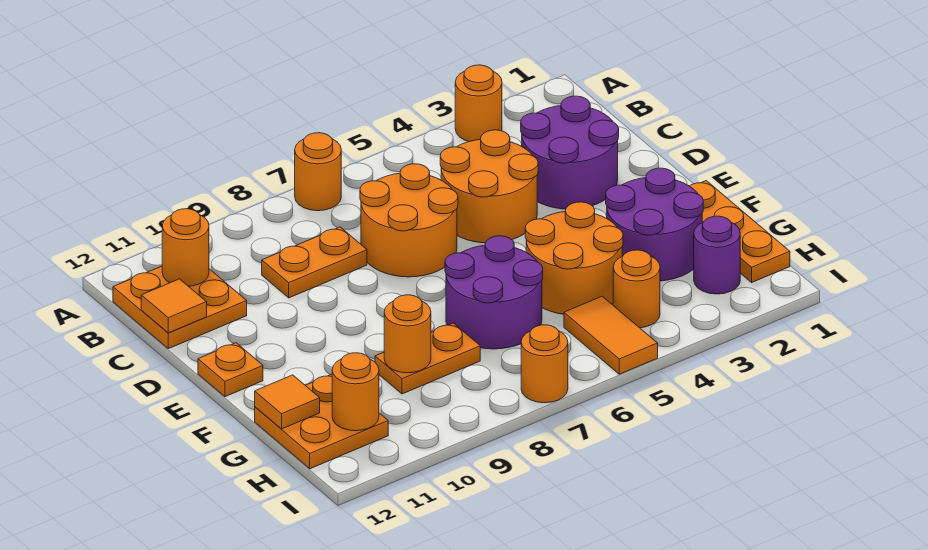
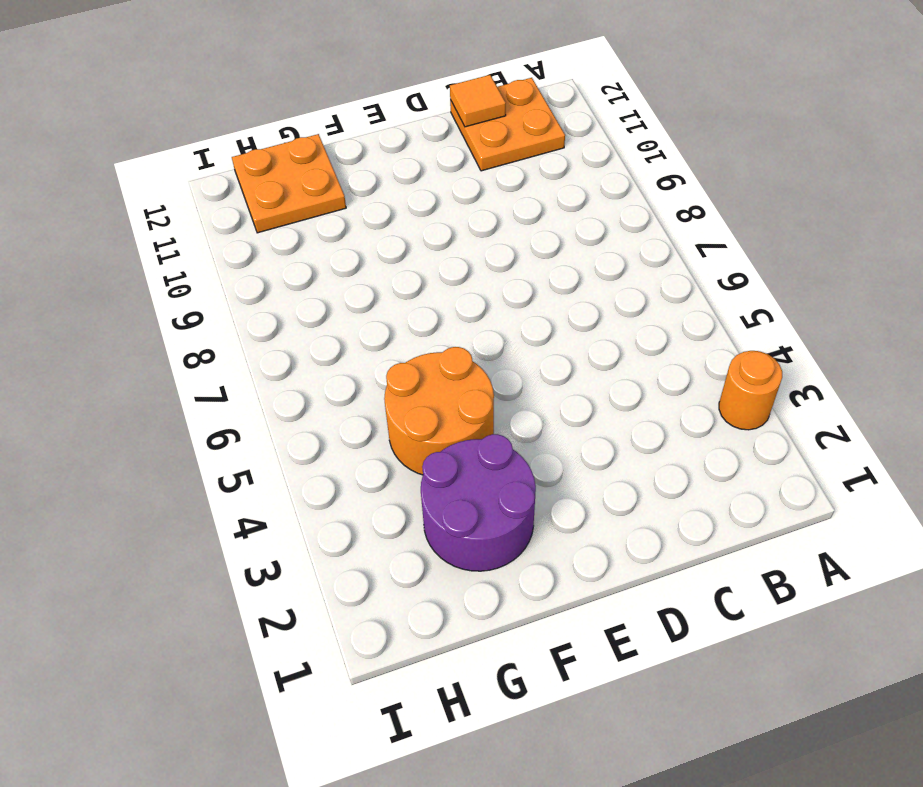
none -> orange round brick A7 level 1
none -> purple round brick C2:D3 level 1
none -> orange round brick C4:D5 level 1

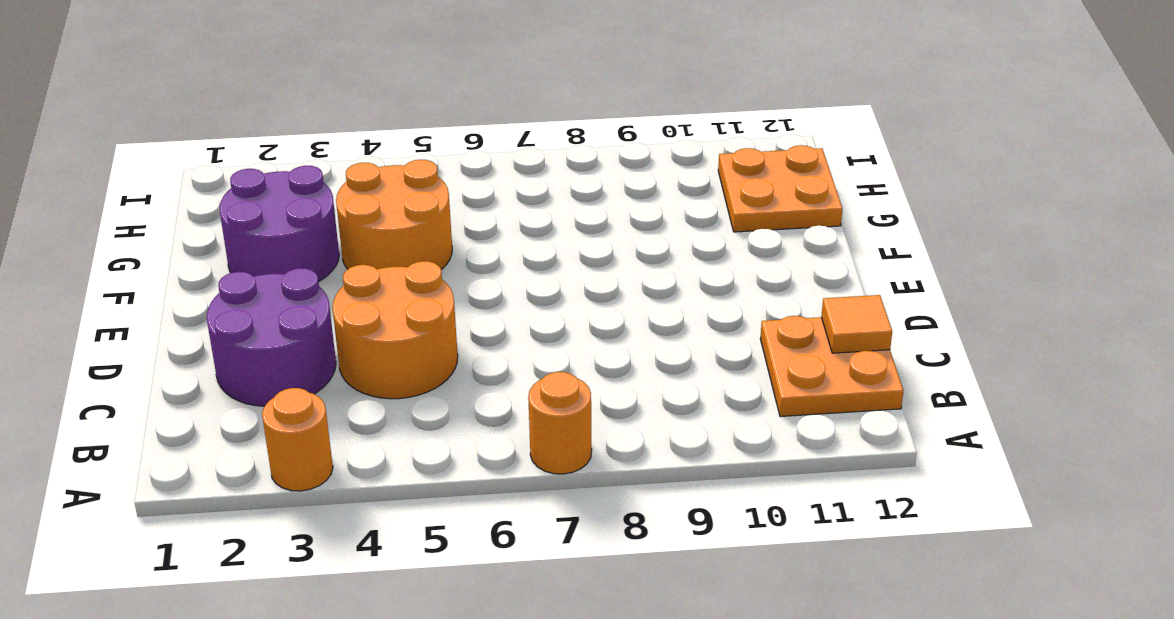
none -> orange round brick C6:D7 level 1
none -> orange plate C8:C9 level 1
none -> orange plate E12 level 1

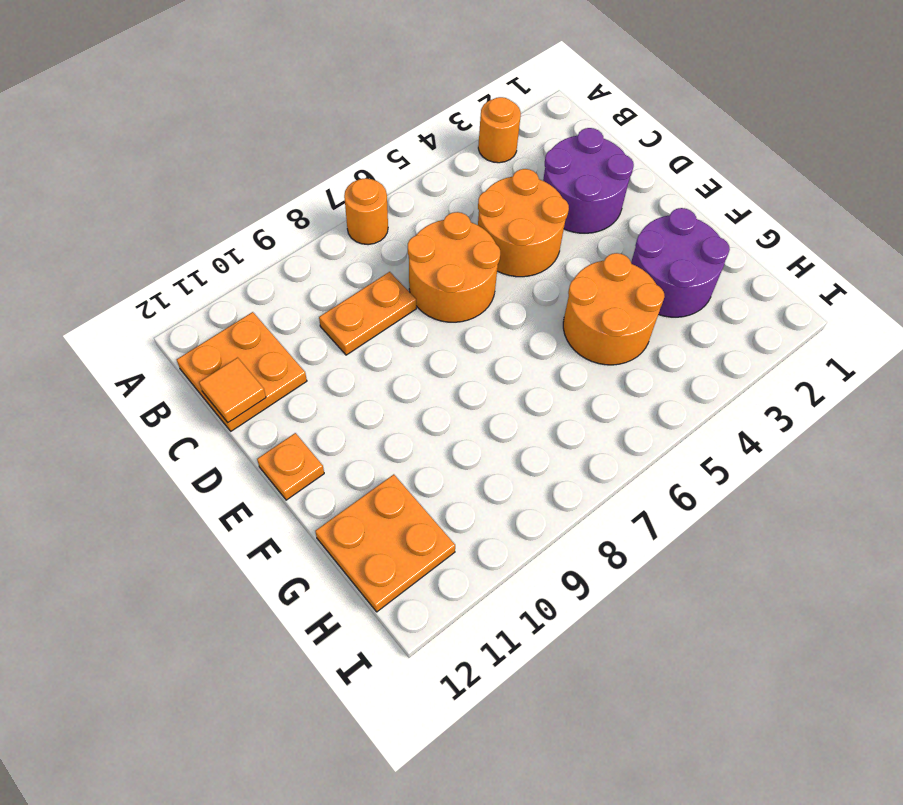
none -> orange plate F1:H1 level 1
none -> purple round brick F6:G7 level 1
none -> orange plate G8:G9 level 1

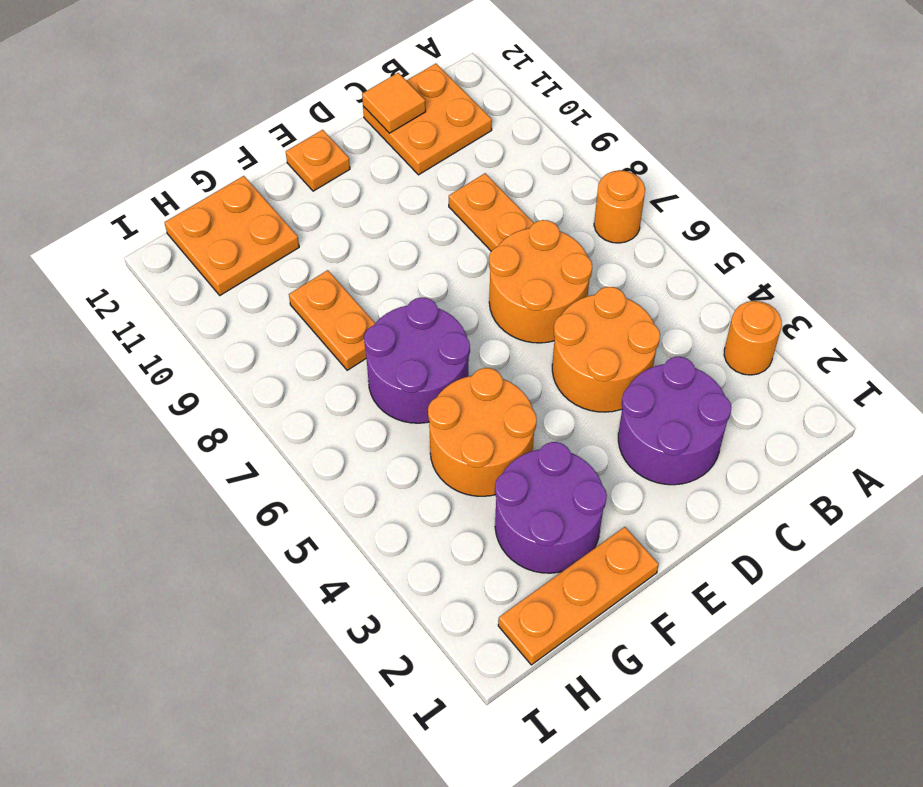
none -> purple round brick H2 level 1
none -> orange round brick H4 level 1
none -> orange tile H5:I5 level 1

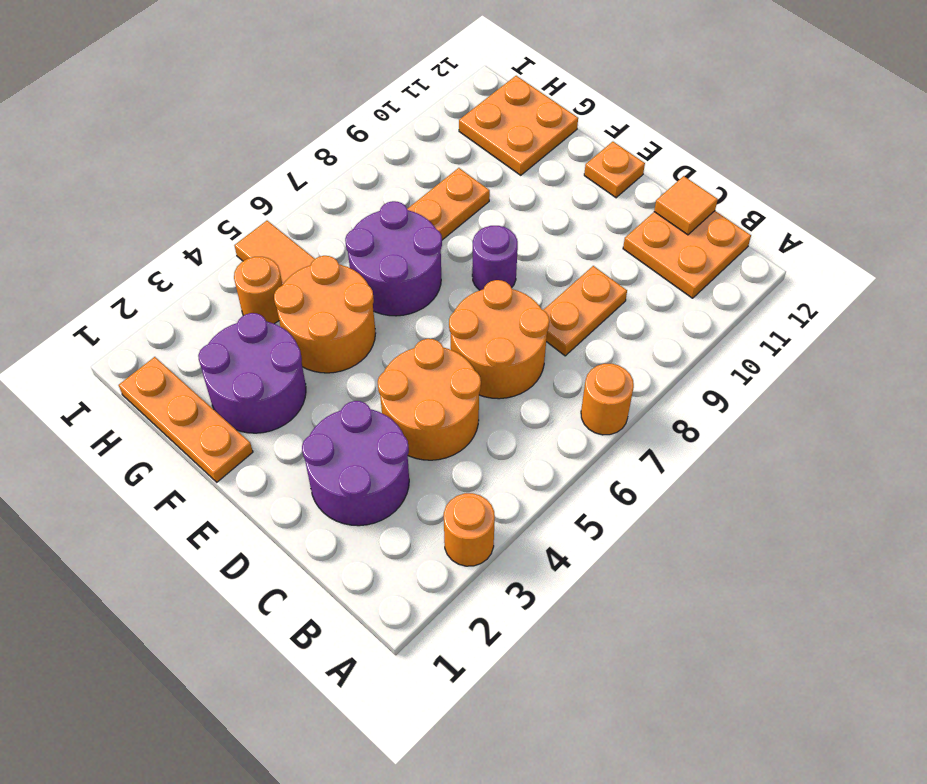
purple round brick E8 level 1 -> purple round brick H2 level 1
none -> orange round brick I7 level 1
none -> orange round brick B11 level 2
none -> orange round brick G9 level 2

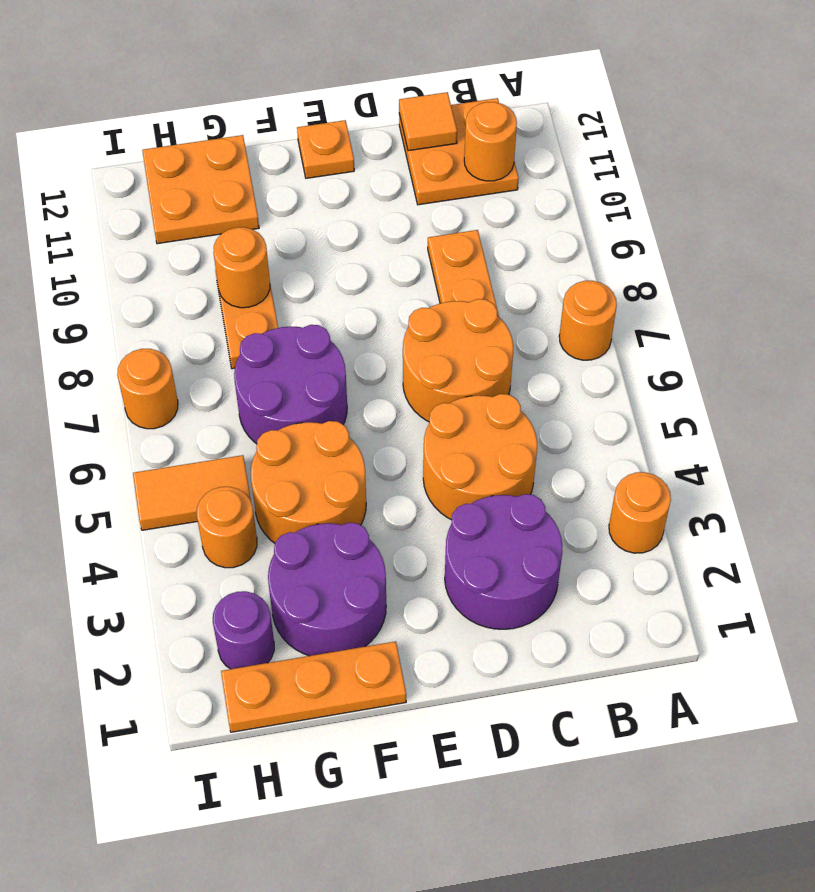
none -> orange tile G12 level 2
none -> orange round brick H11 level 2

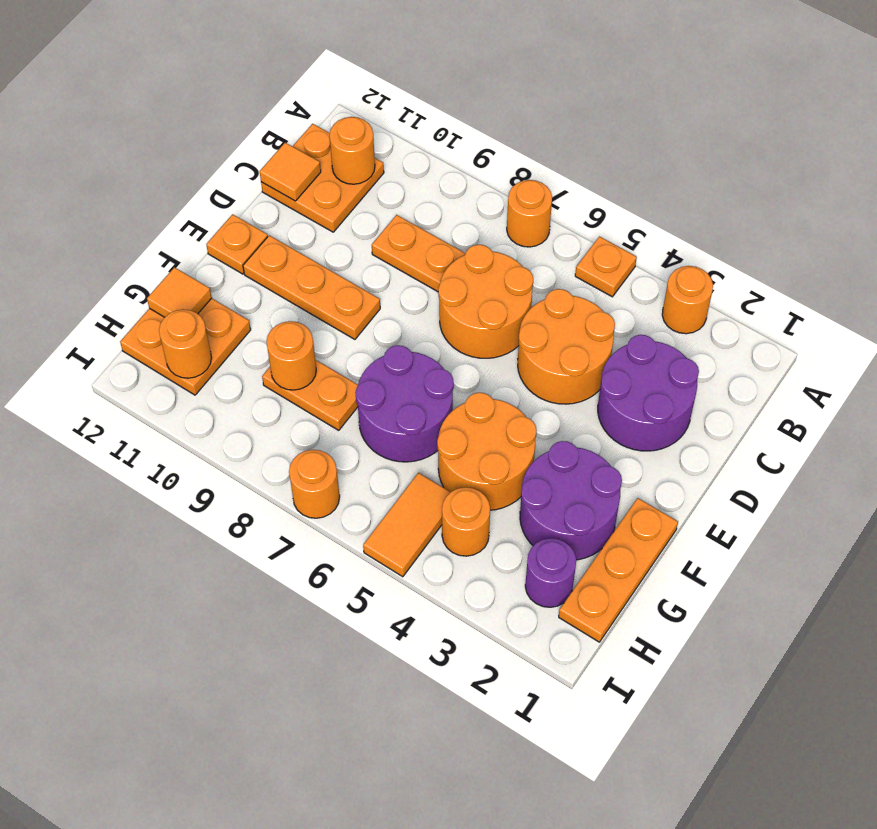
orange plate A5 level 1 -> none
orange plate E9:E11 level 1 -> none

